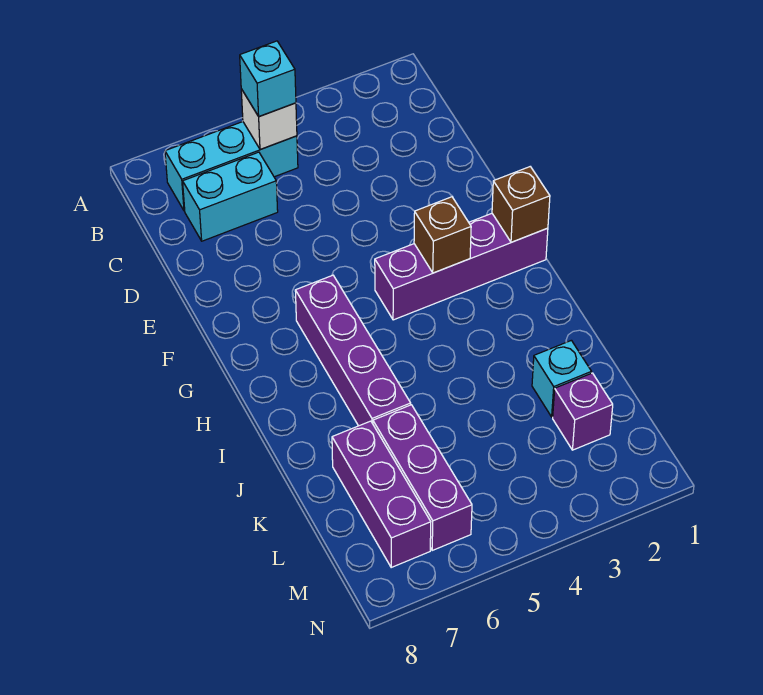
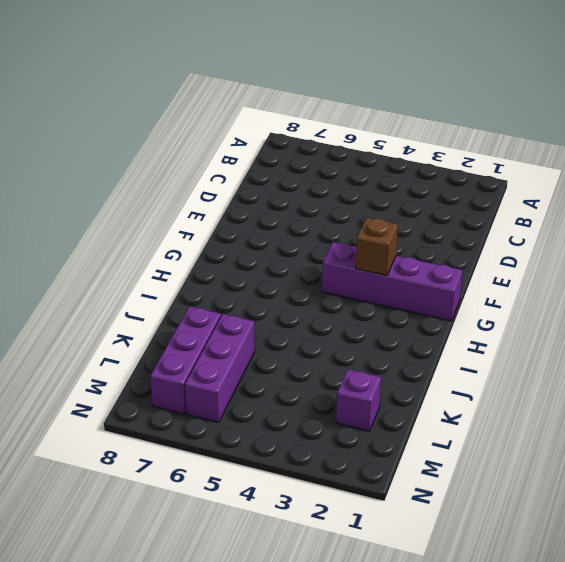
none -> cyan brick B5:B7 level 1
none -> cyan brick C6:C7 level 1
none -> purple brick G6:J6 level 1

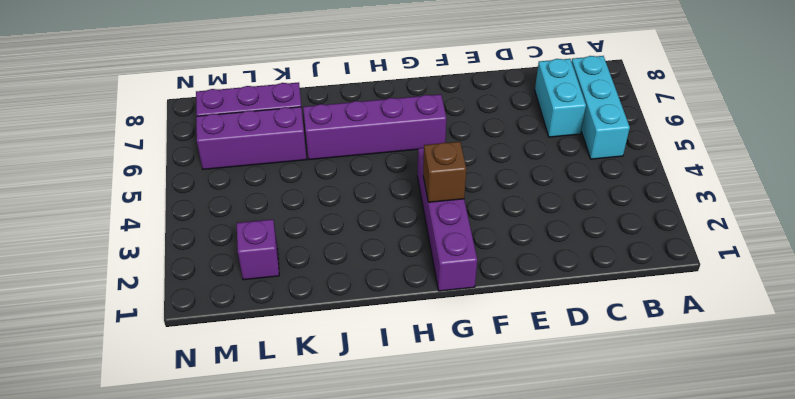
none -> cyan brick K2 level 1
none -> white brick B5 level 2
none -> brown brick G1 level 2

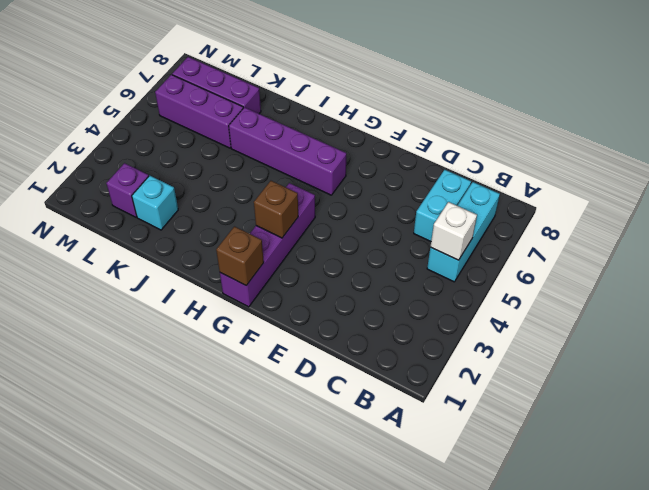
none -> cyan brick B5 level 3

